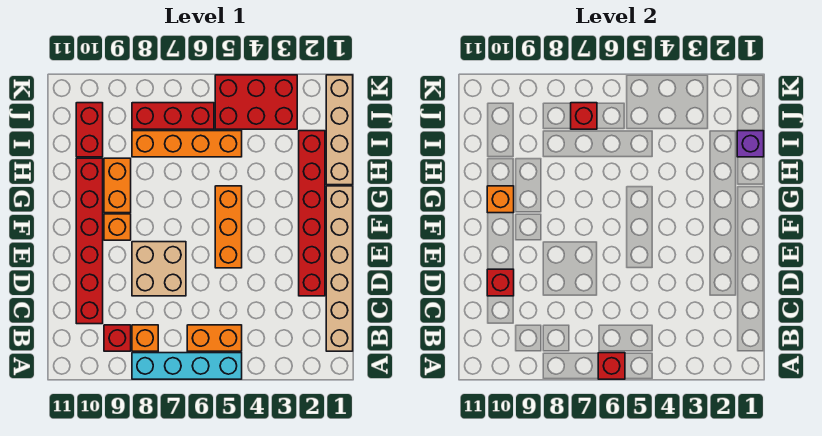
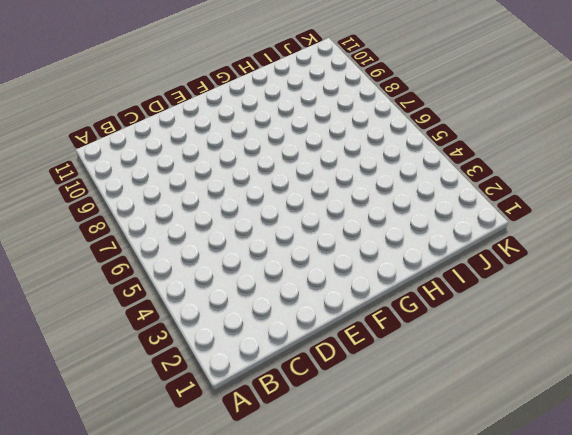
none -> cyan brick A5:A8 level 1
none -> tan brick B1:G1 level 1
none -> orange brick B5:B6 level 1

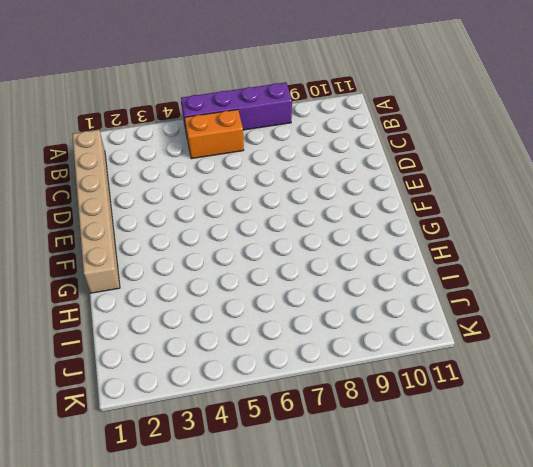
purple brick A5:A8 level 1 -> cyan brick A5:A8 level 1
none -> orange brick B8 level 1
none -> red brick B9 level 1
none -> red brick C10:H10 level 1

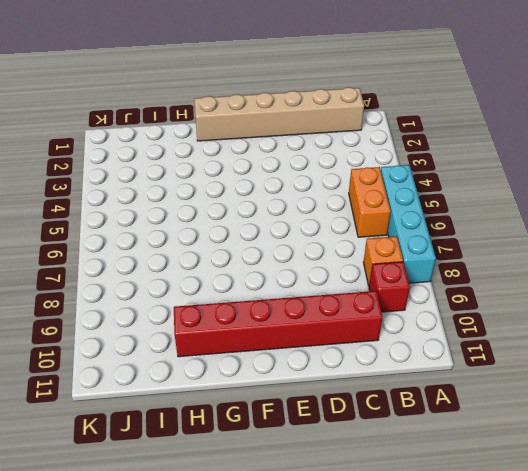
none -> red brick D2:I2 level 1
none -> tan brick D7:E8 level 1
none -> orange brick E5:G5 level 1

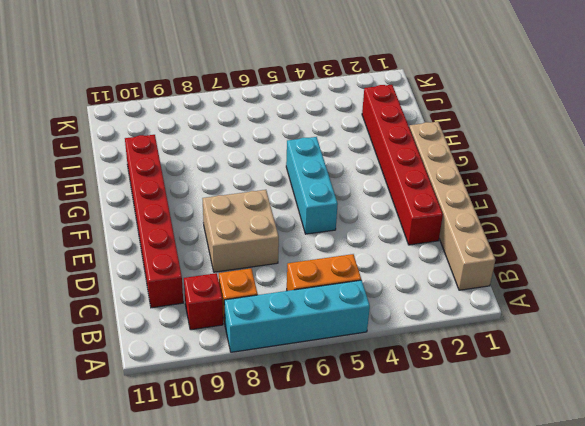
cyan brick E5:G5 level 1 -> orange brick E5:G5 level 1
none -> orange brick F9 level 1
none -> orange brick G9:H9 level 1
none -> tan brick H1:K1 level 1

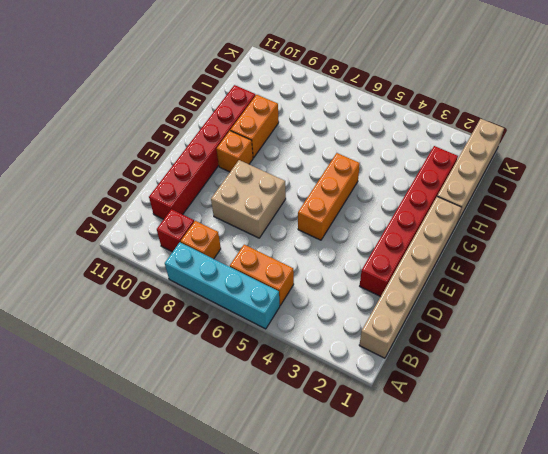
none -> orange brick I5:I8 level 1
none -> red brick I10:J10 level 1
none -> red brick J3:K5 level 1

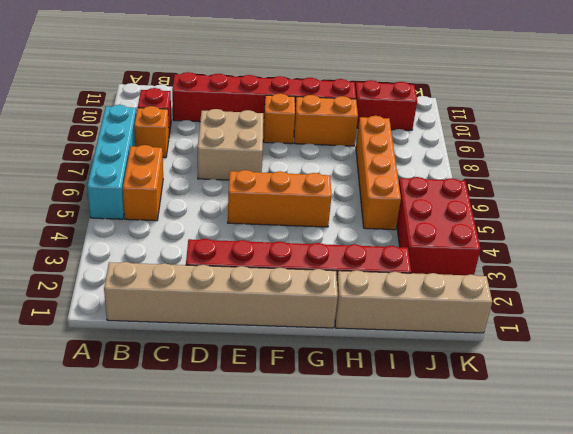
none -> red brick J6:J8 level 1
none -> red brick A6 level 2
none -> red brick D10 level 2

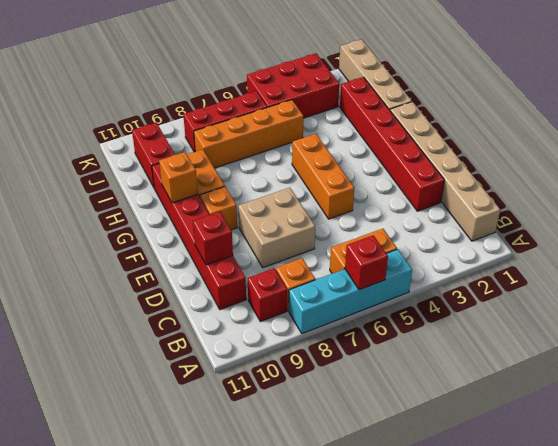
none -> purple brick I1 level 2
none -> red brick J7 level 2

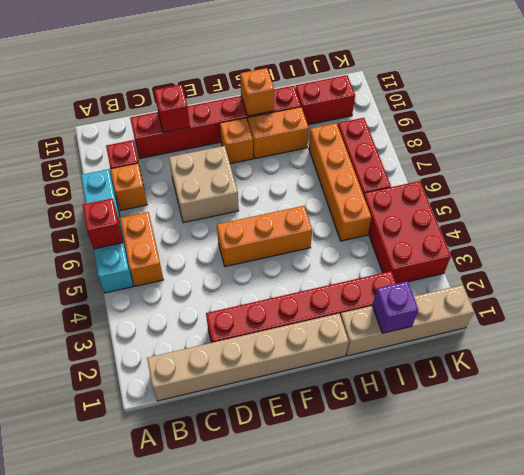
none -> red brick J7 level 2

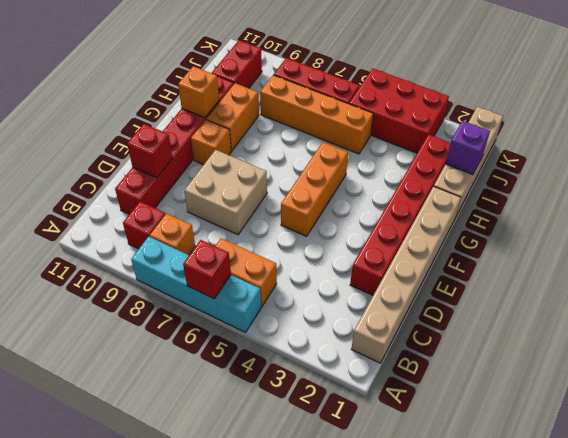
none -> red brick J7 level 2

